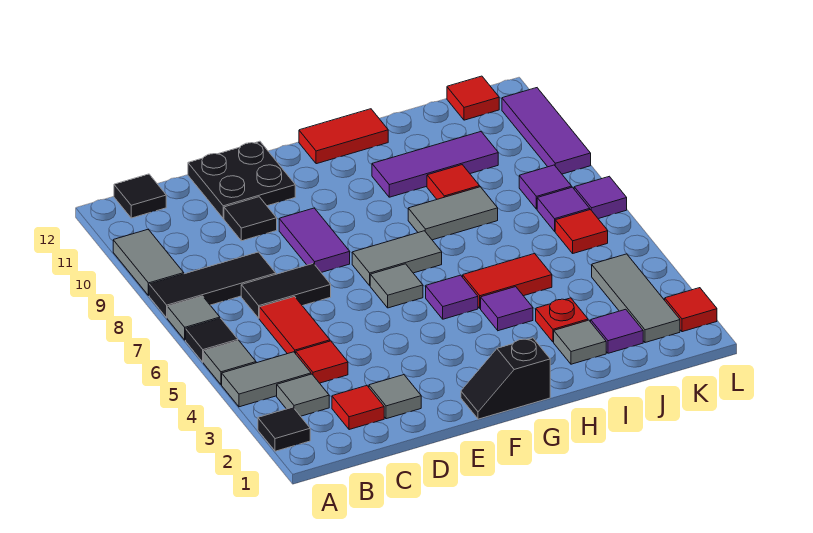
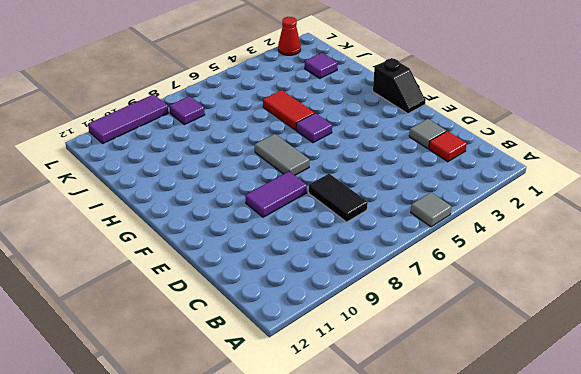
red cone L2 level 1 -> red tile L2 level 1
none -> black tile A2 level 1
none -> grey tile A4:B4 level 1
none -> black tile A6 level 1
none -> grey tile A7 level 1

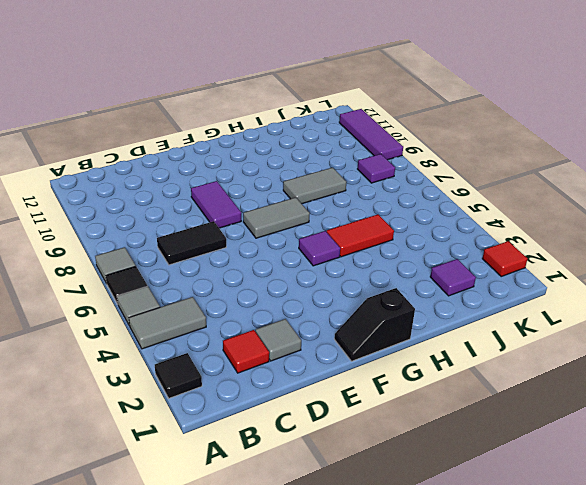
none -> black tile A8:C8 level 1
none -> grey tile A9:A10 level 1
none -> grey tile B3 level 1
none -> black tile B12 level 1

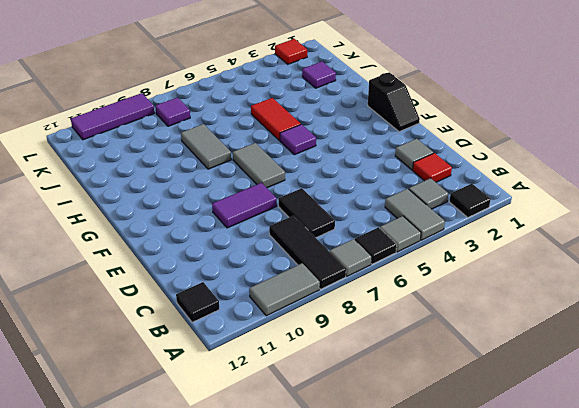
none -> red tile C4 level 1
none -> red tile C5:C6 level 1
none -> black tile D10 level 1
none -> black plate D11:E12 level 1

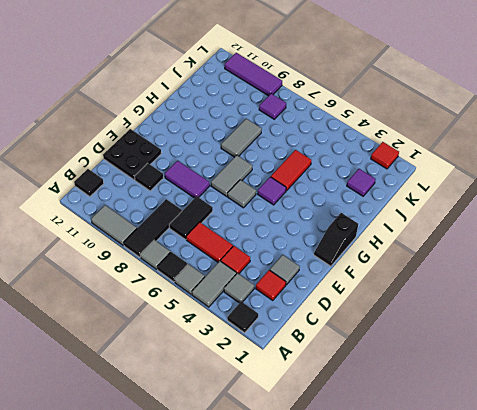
none -> red tile G12:H12 level 1
none -> purple tile H4 level 1
none -> purple tile H10:J10 level 1
none -> grey tile I2 level 1

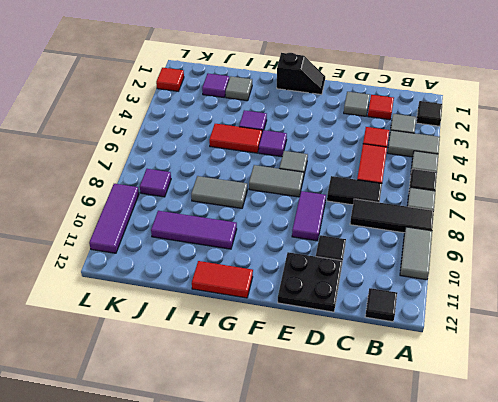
none -> red plate I3 level 1
none -> red tile I9 level 1
none -> grey tile K2:K4 level 1
none -> red tile K6 level 1

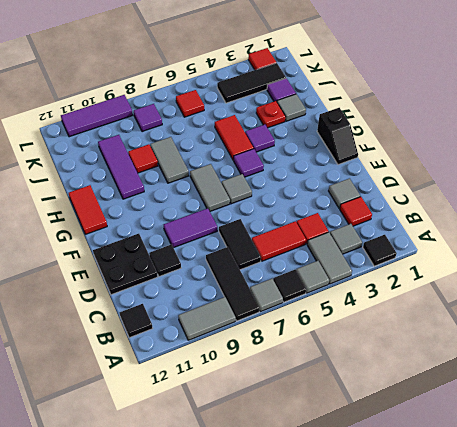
black tile K2:K4 level 1 -> grey tile K2:K4 level 1
none -> purple tile K7 level 1
none -> red tile K12 level 1
none -> purple tile L7 level 1

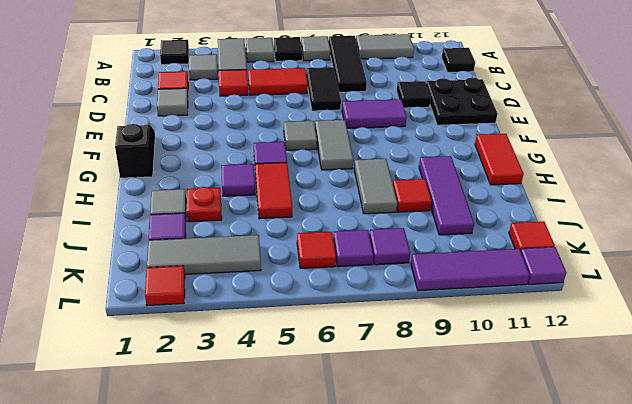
purple tile L12 level 1 -> purple tile L7 level 1

